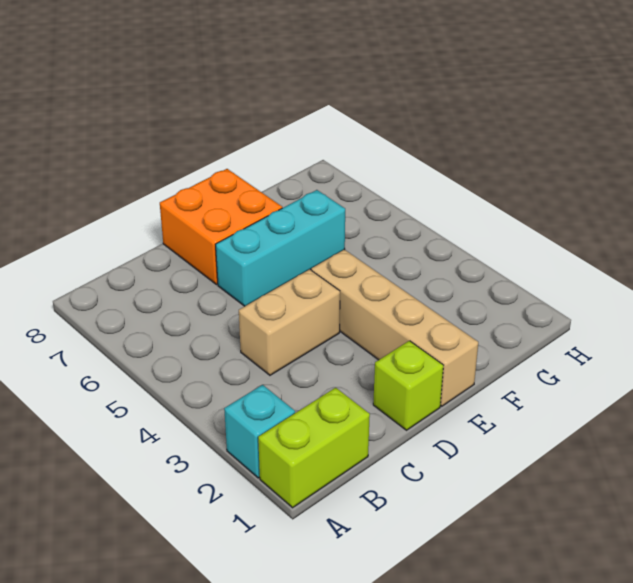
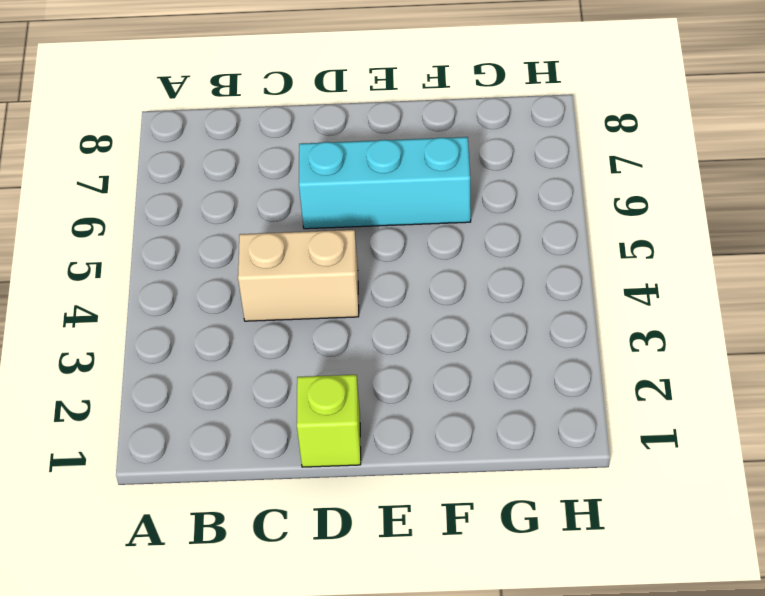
none -> lime brick A1:B1 level 1
none -> cyan brick A2 level 1

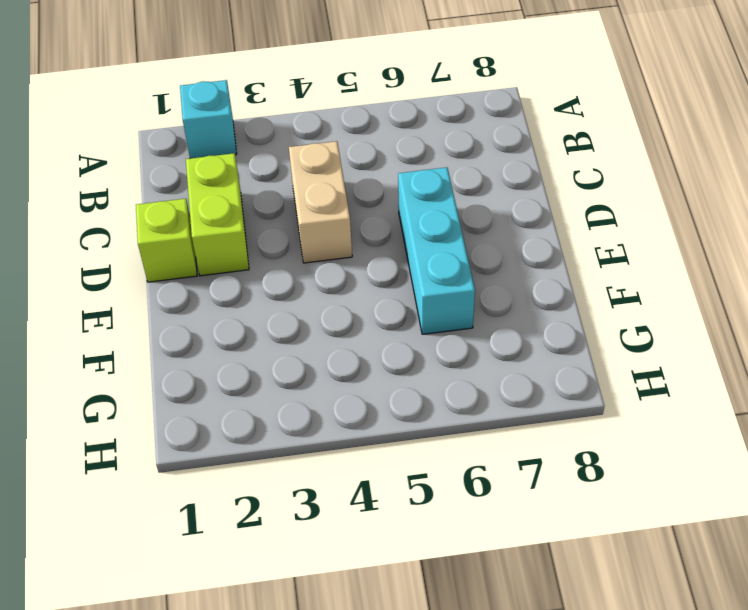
lime brick C2:D2 level 1 -> lime brick A1:B1 level 1
none -> orange brick D7:E8 level 1
none -> tan brick E1:E4 level 1

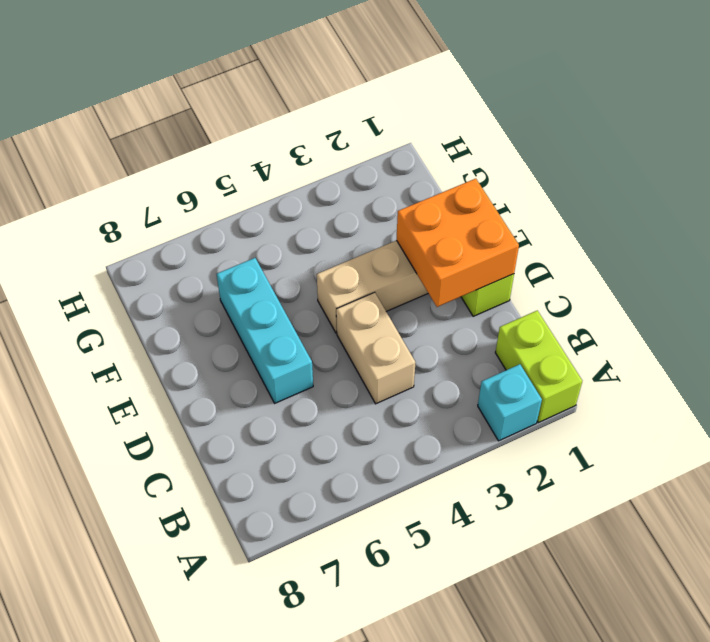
orange brick D1:E2 level 2 -> orange brick D7:E8 level 1

